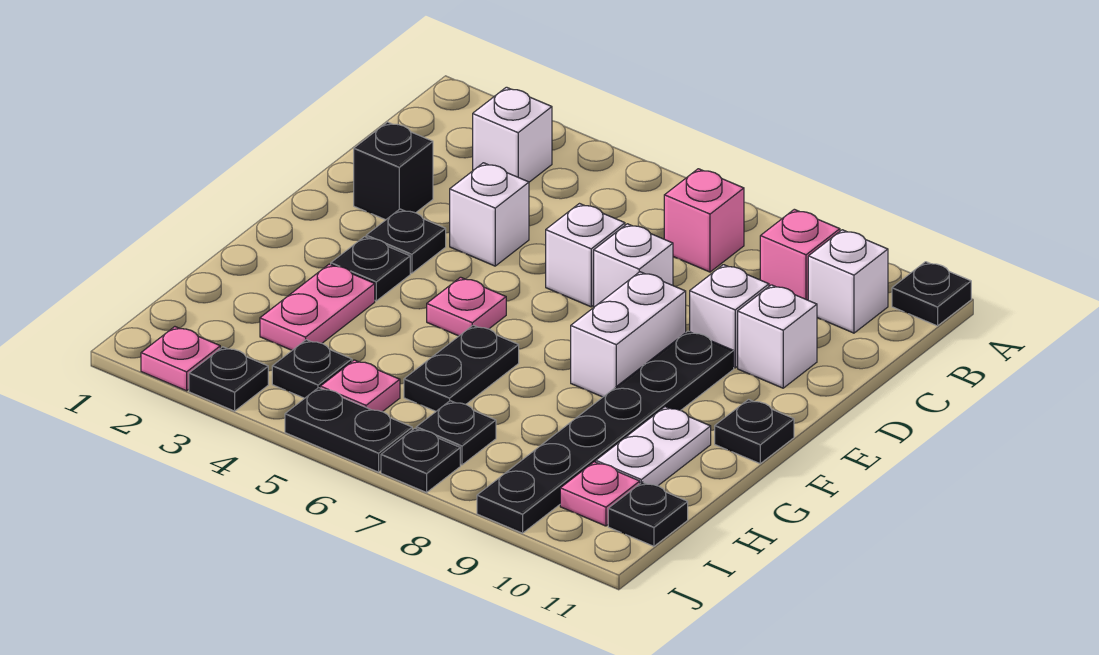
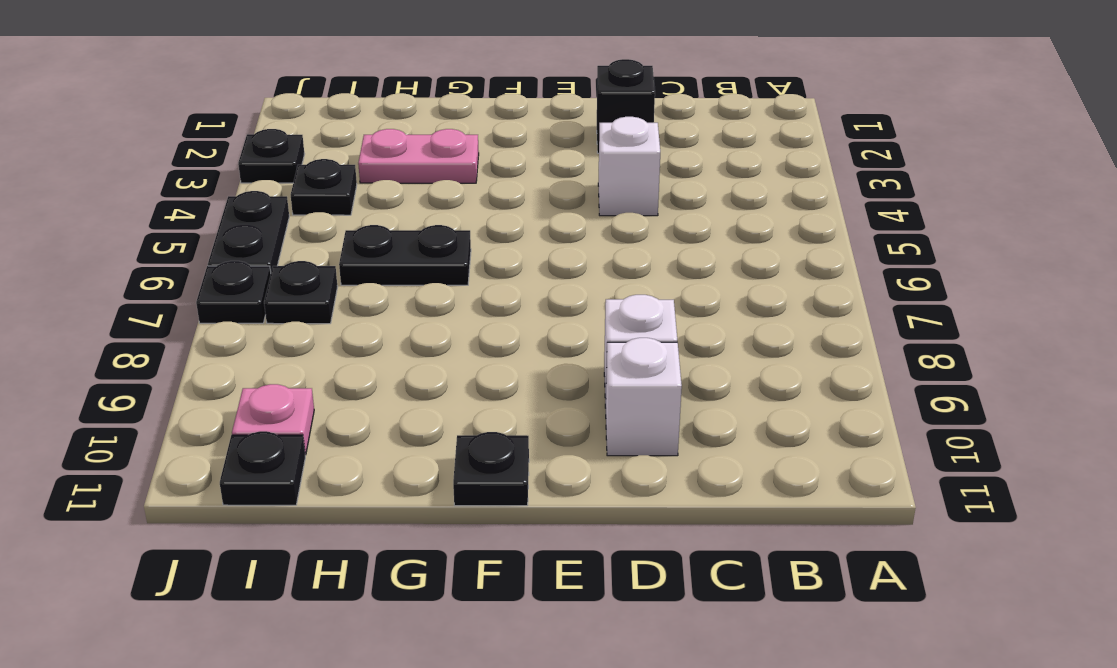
none -> black plate A11 level 1
none -> white brick B3 level 1
none -> pink brick B7 level 1

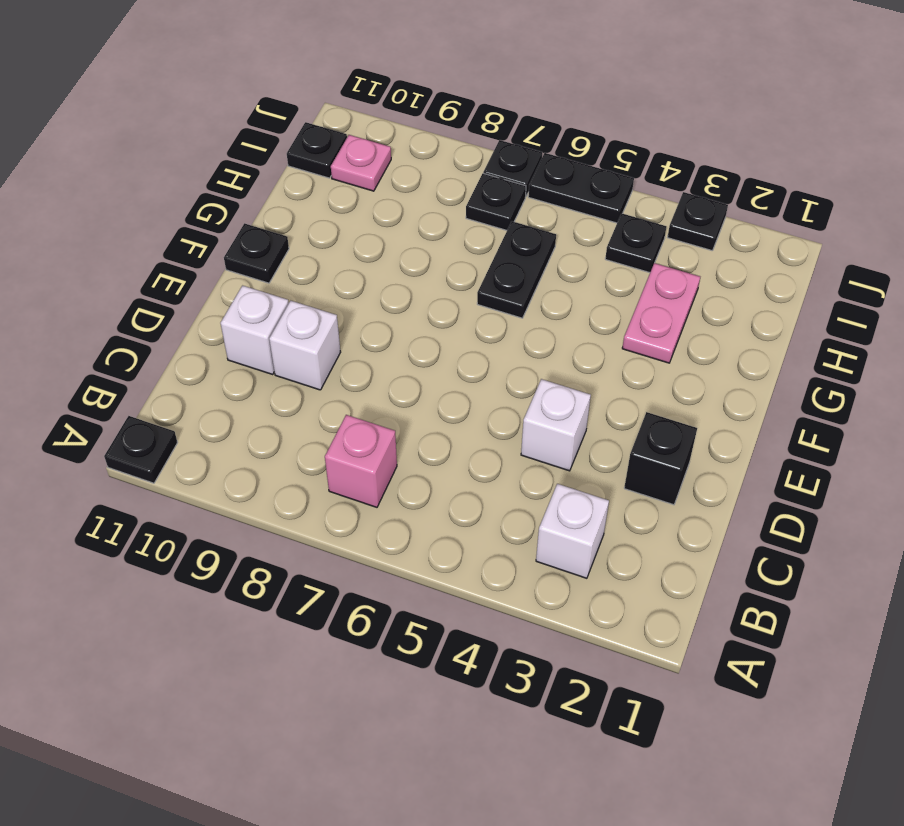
none -> pink brick B9 level 1
none -> white brick B10 level 1
none -> white brick D6 level 1

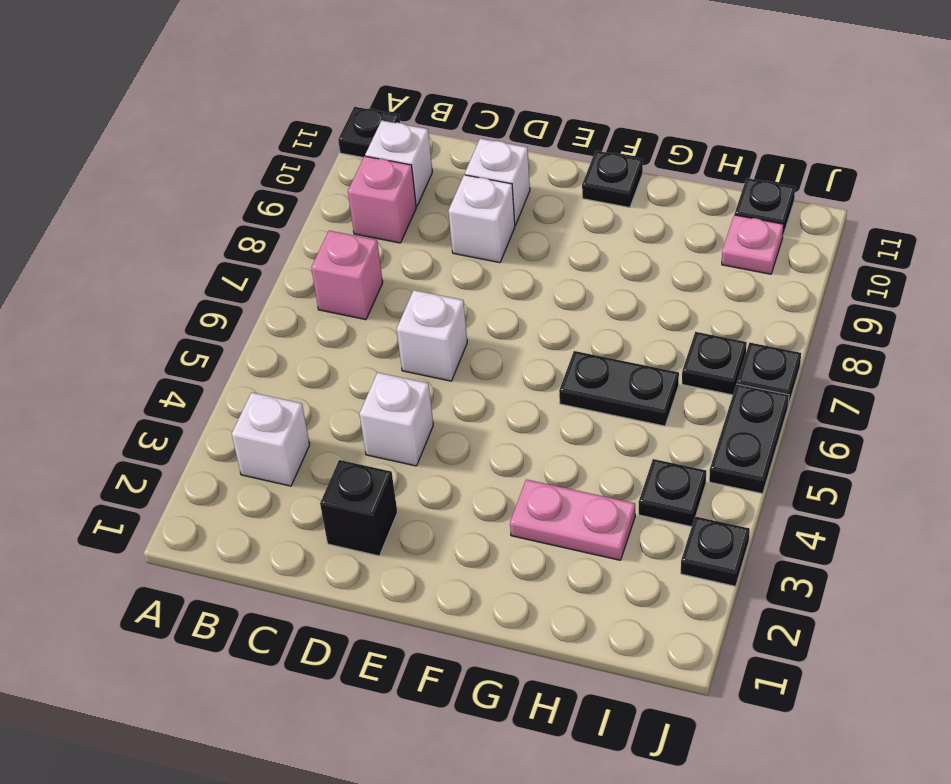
none -> white brick D7 level 1
none -> black plate E3 level 1
none -> white brick E8:F8 level 1

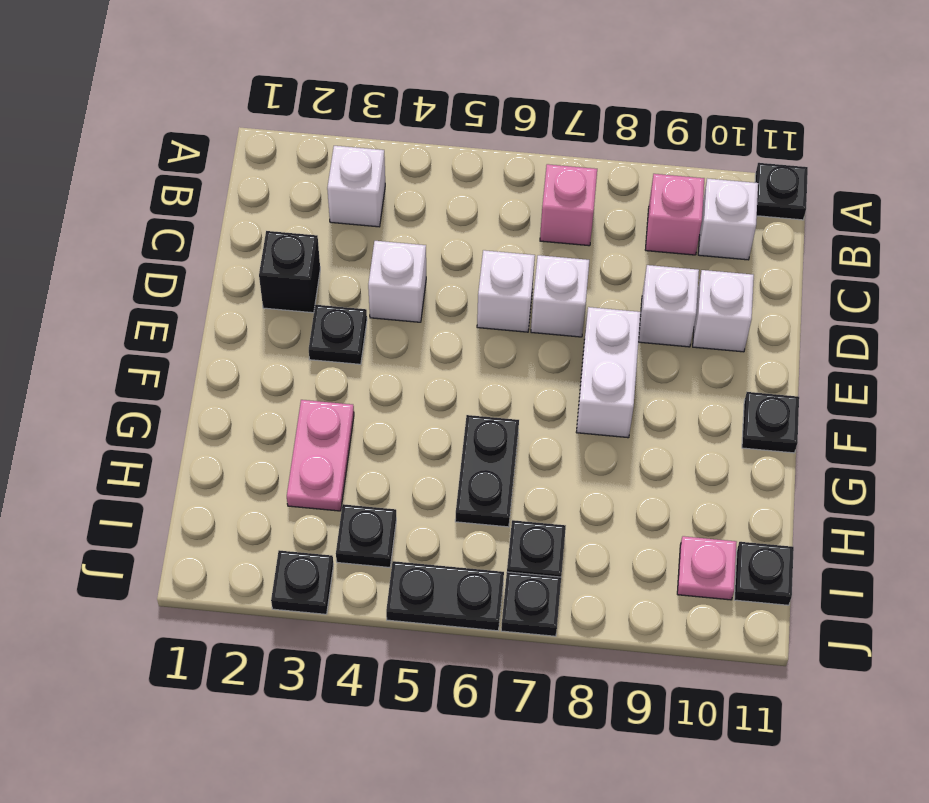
none -> black plate E9:J9 level 1
none -> black plate F3 level 1
none -> pink plate F5 level 1

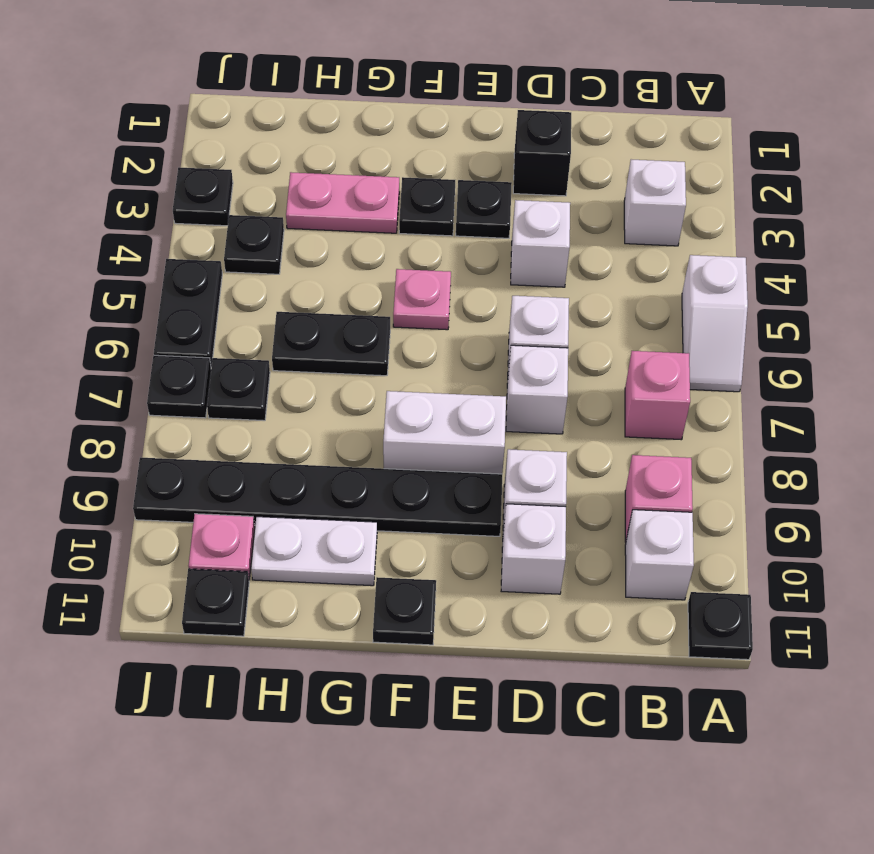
white slope A5:A6 level 1 top 5 -> none
none -> pink plate I5 level 1
none -> pink plate J2 level 1

